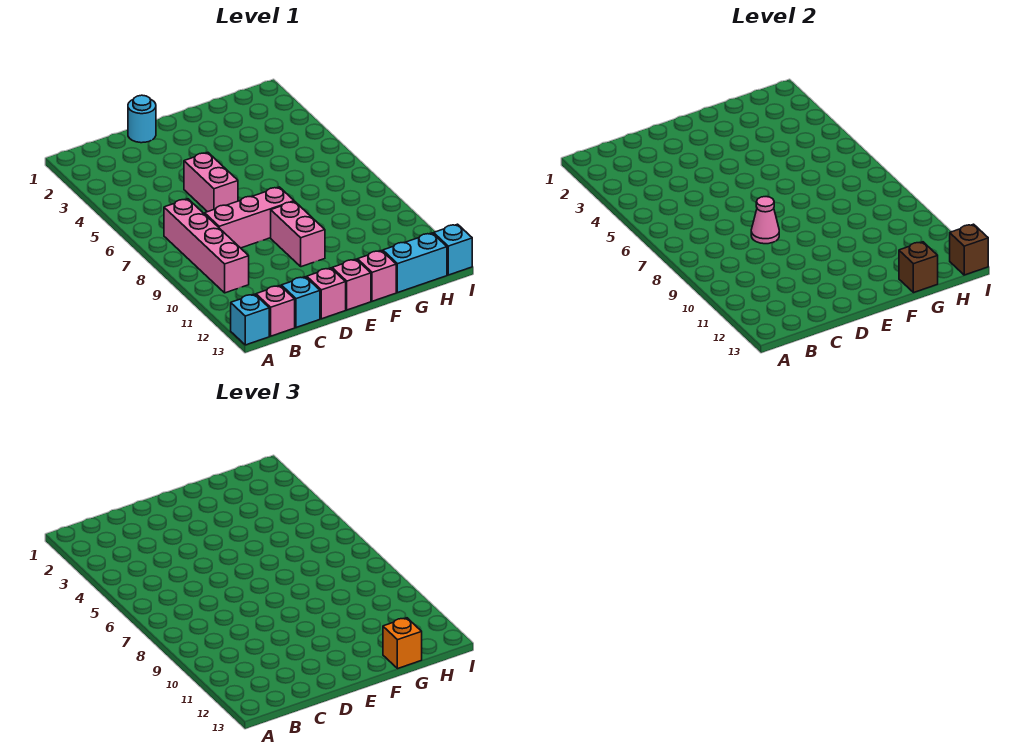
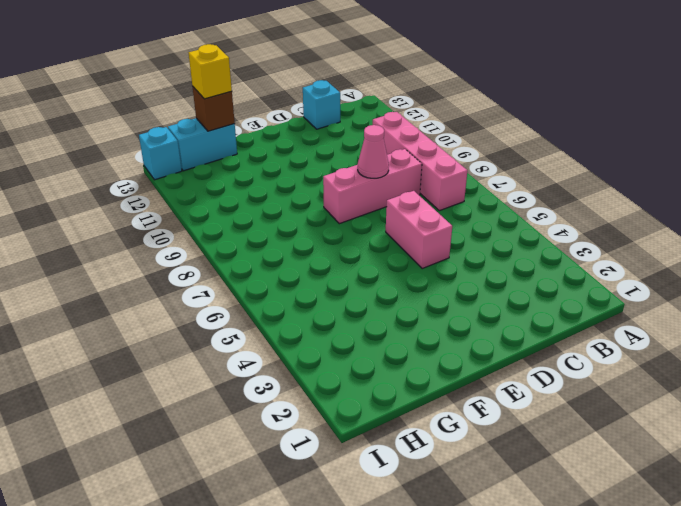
yellow brick G13 level 3 -> orange brick G13 level 3
none -> cyan brick A13 level 1
none -> pink brick B13 level 1
none -> cyan round brick D1 level 1

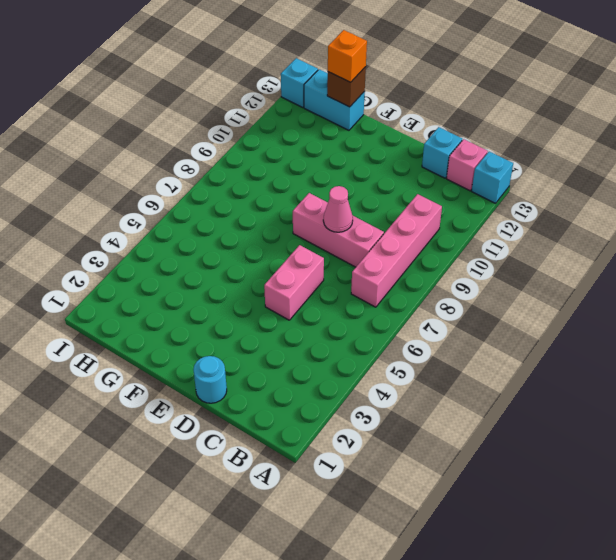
none -> pink brick D13 level 1
none -> pink brick E9:E10 level 1
none -> pink brick E13 level 1

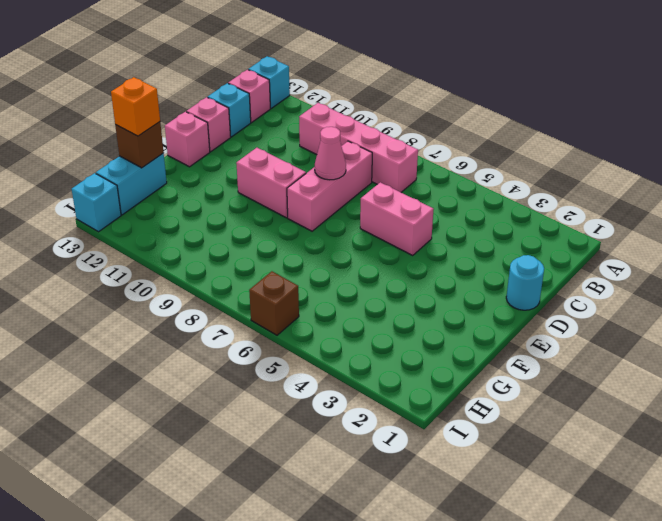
brown brick I6 level 1 -> brown brick I13 level 2
none -> pink brick F13 level 1

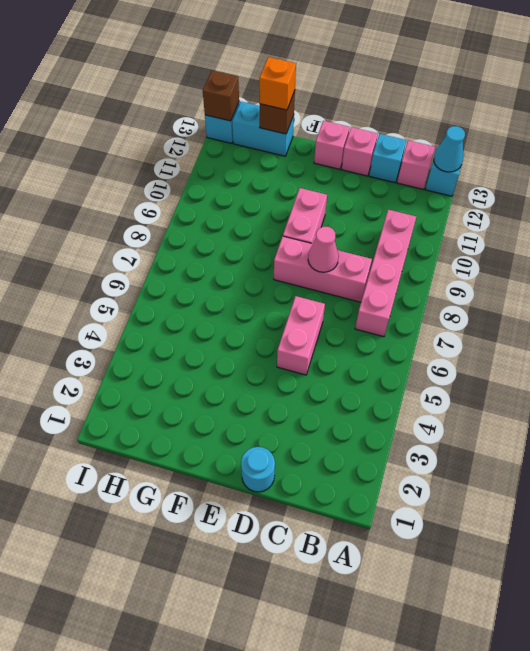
cyan cone A13 level 2 -> none
none -> pink brick F13 level 1

